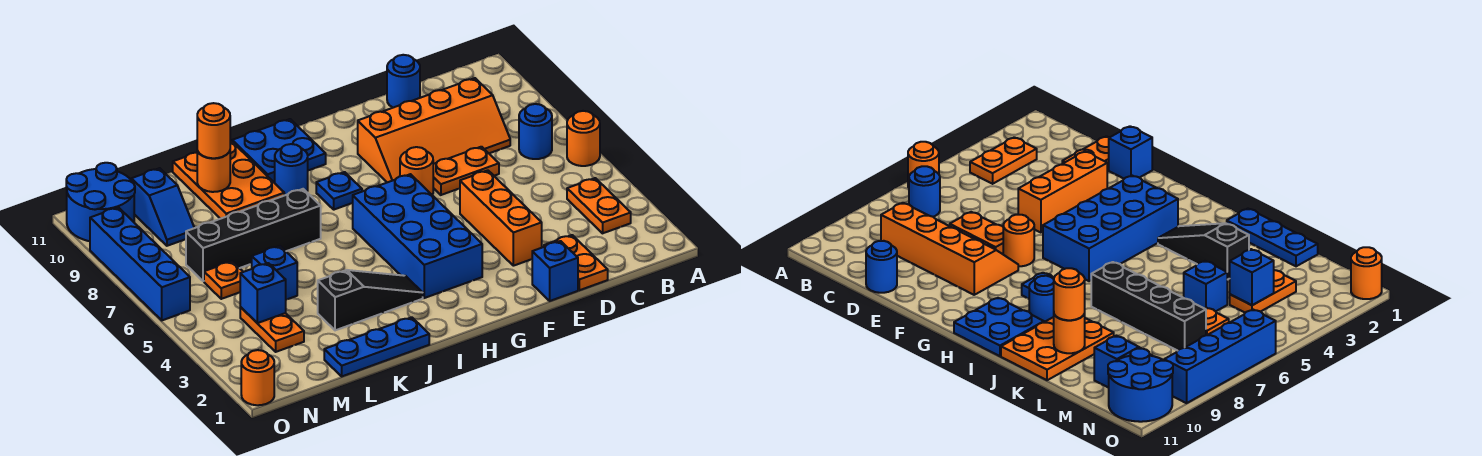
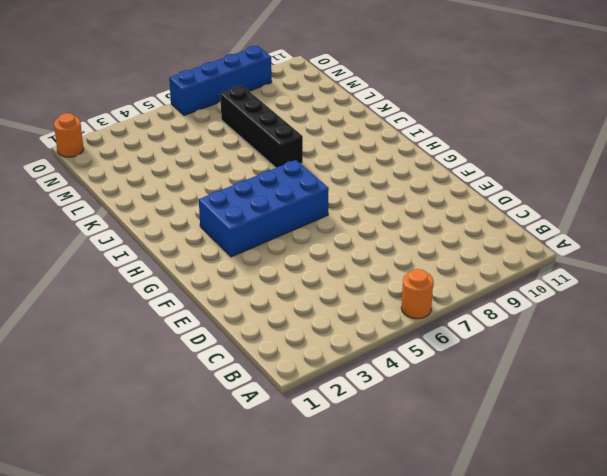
none -> orange plate B3:B4 level 1
none -> blue round brick B7 level 1
none -> orange slope C8:F9 level 1 top 9

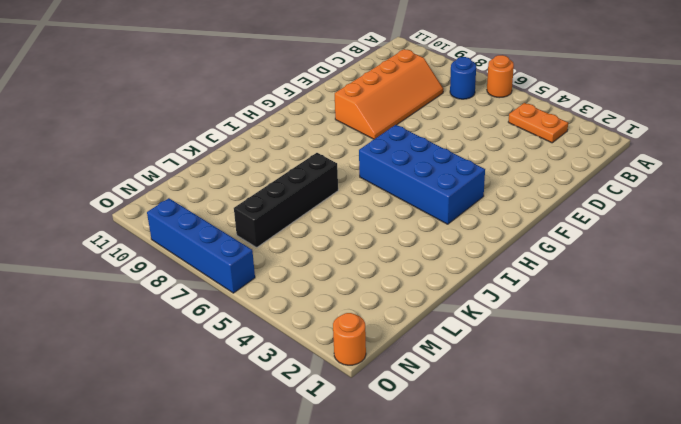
none -> orange plate D1:D2 level 1
none -> orange plate D7:E7 level 1
none -> blue round brick D11 level 1

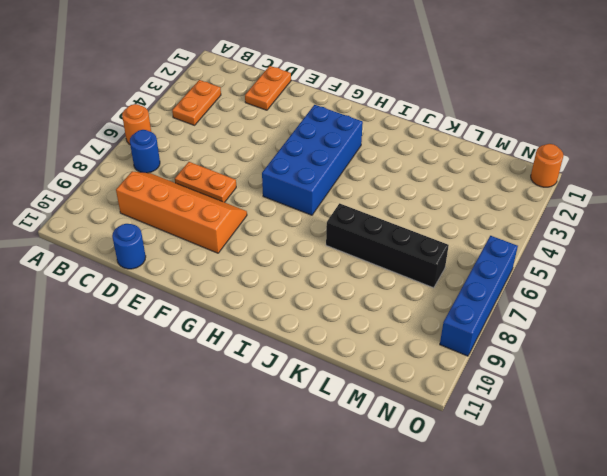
none -> blue brick E1 level 1
none -> orange brick E3:E5 level 1
none -> orange round brick F7 level 1

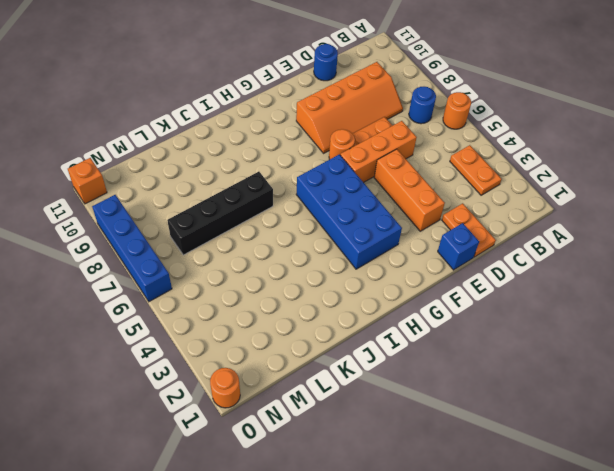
orange brick D6:F6 level 1 -> none
orange brick O11 level 1 -> blue round brick N10:O11 level 1
none -> blue plate H8 level 1
none -> blue plate H10:I11 level 1
none -> black slope I3:K3 level 1 top K

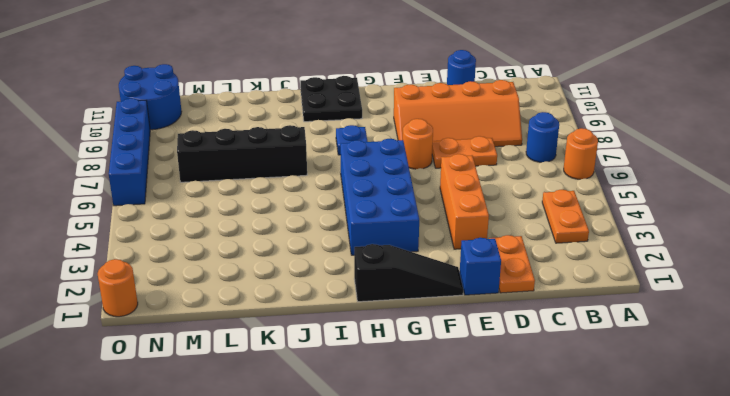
black slope F1:H1 level 1 top H -> black slope I3:K3 level 1 top K
black plate H10:I11 level 1 -> blue plate H10:I11 level 1
none -> blue round brick I9 level 1
none -> blue plate J1:L1 level 1
none -> orange plate J9:K11 level 1

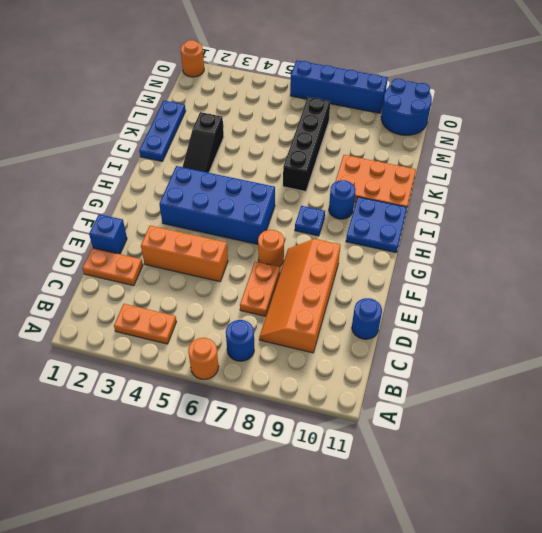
none -> blue brick L5 level 1
none -> orange plate M3:M4 level 1
none -> orange plate M6 level 1

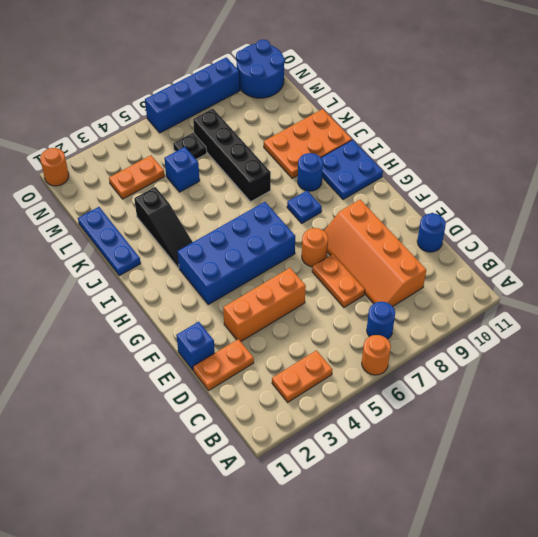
black plate M6 level 1 -> orange plate M6 level 1
none -> blue slope M9:M10 level 1 top 10
none -> orange round brick K10 level 2
none -> blue brick M4 level 2

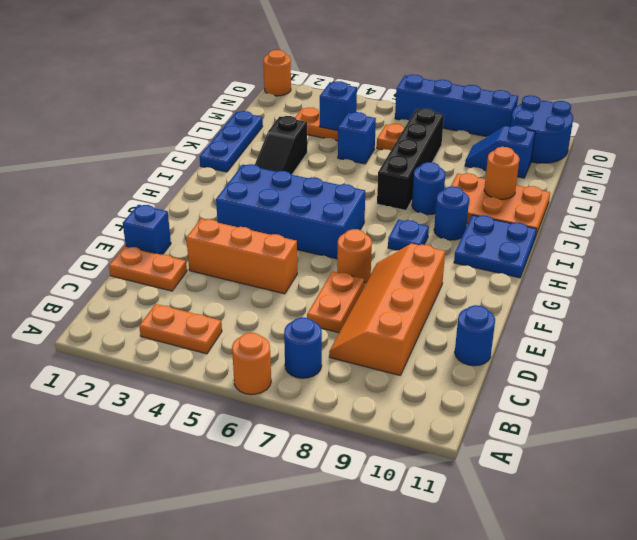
blue round brick J8 level 1 -> none
none -> orange round brick K10 level 3

